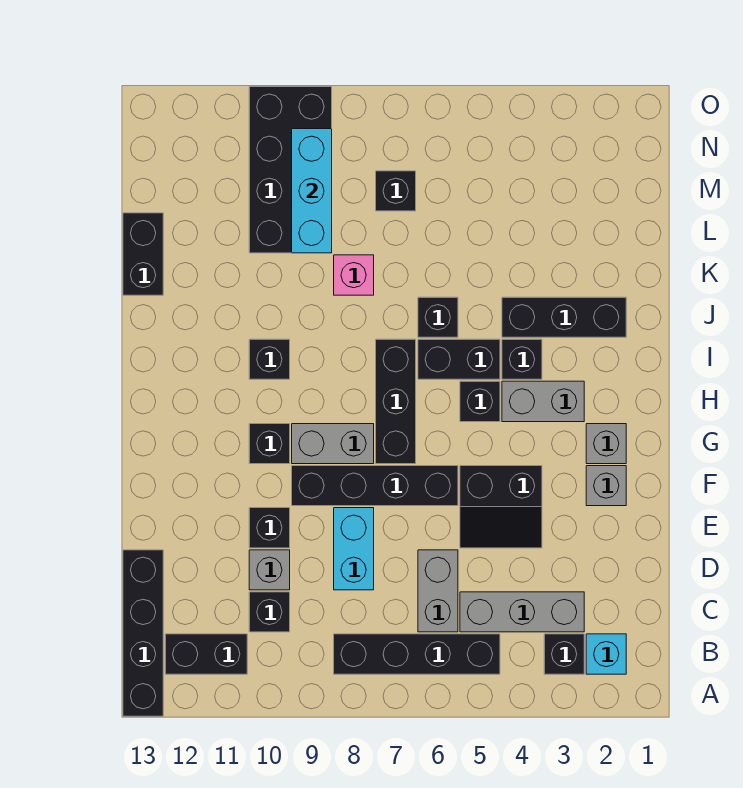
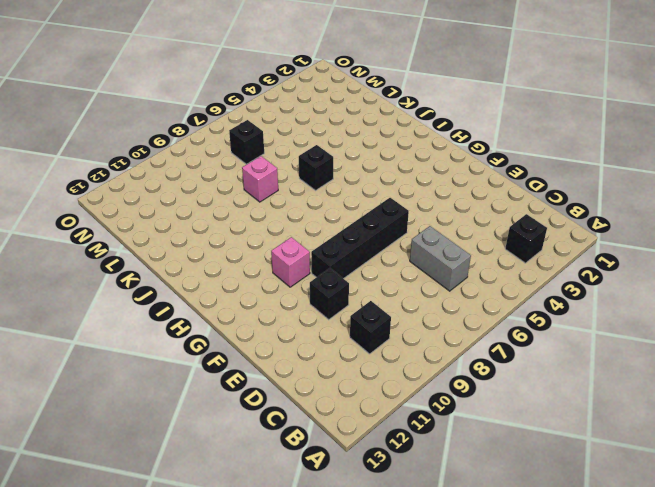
pink brick G10 level 1 -> black brick G10 level 1
none -> black brick A13:D13 level 1
none -> cyan brick B2 level 1
none -> black brick B5:B8 level 1
none -> black brick B11:B12 level 1

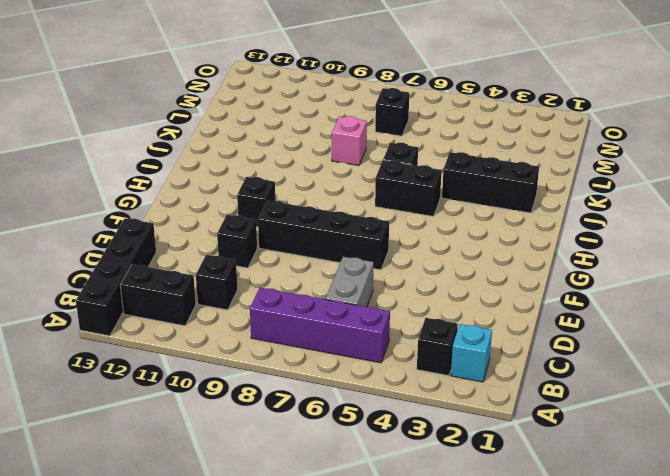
purple brick B5:B8 level 1 -> black brick B5:B8 level 1
none -> grey brick C3:C5 level 1
none -> cyan brick D8:E8 level 1
none -> grey brick D10 level 1
none -> black slope E4:F5 level 1 top F

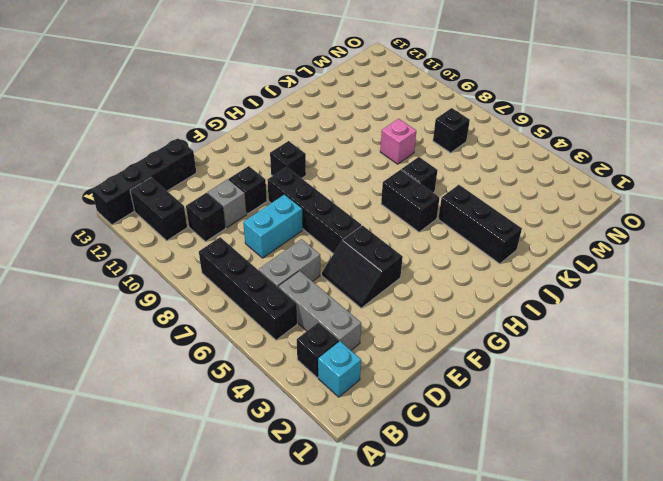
none -> grey brick F2 level 1
none -> grey brick G2 level 1
none -> black brick G7:I7 level 1
none -> grey brick G8:G9 level 1

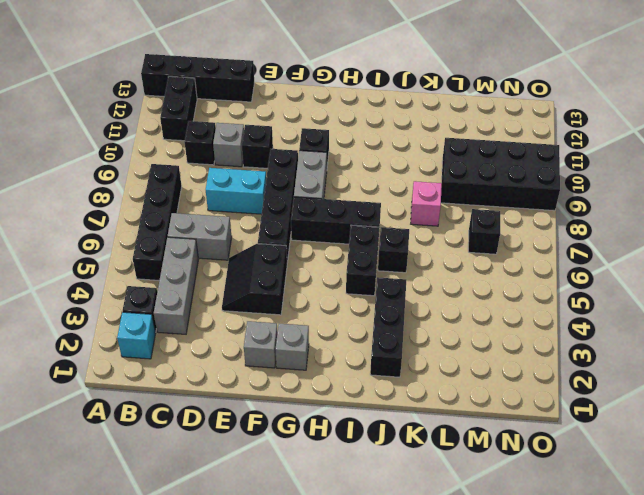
none -> grey brick H3:H4 level 1
none -> black brick H5 level 1
none -> black brick I4 level 1
none -> black brick I10 level 1

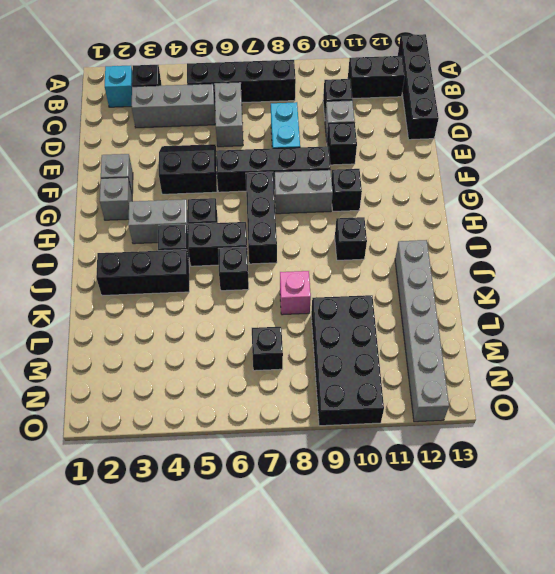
grey brick J12:O12 level 1 -> none
none -> black brick K13:L13 level 1
none -> cyan brick L9:N9 level 2

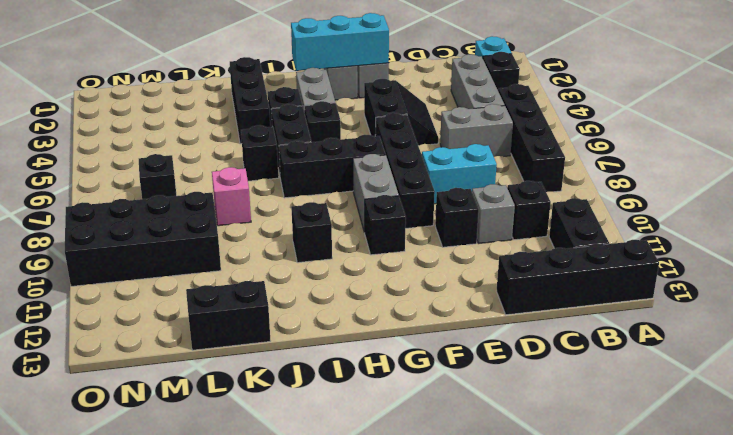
cyan brick F2:H2 level 2 -> cyan brick L9:N9 level 2

